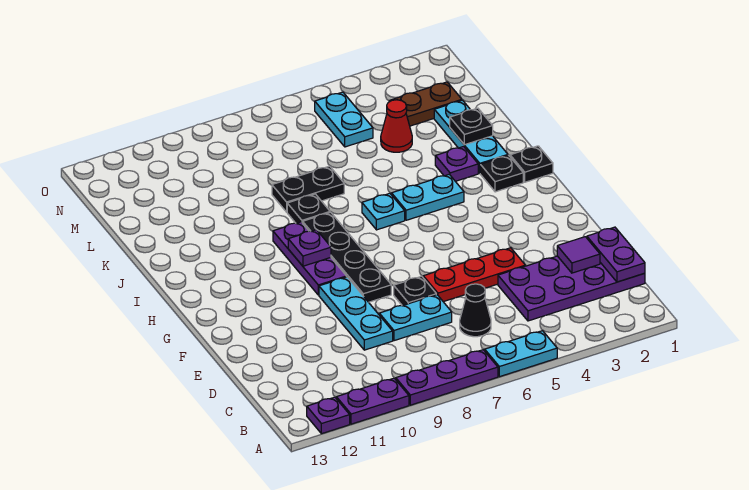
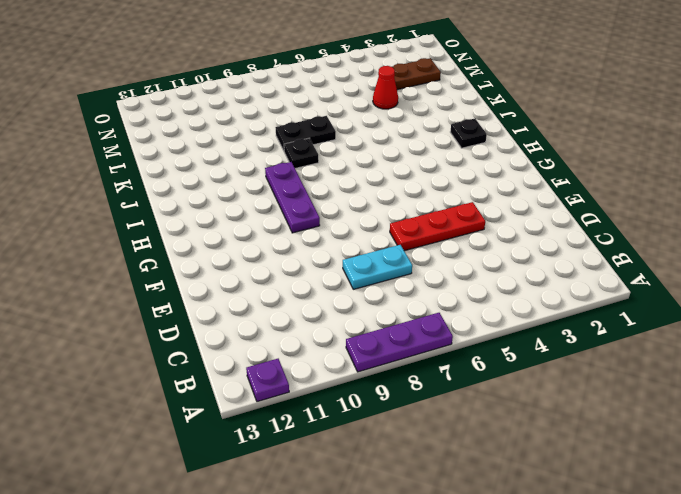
none -> cyan plate A5:A6 level 1
none -> purple plate A10:A11 level 1
none -> purple plate C1:D4 level 1

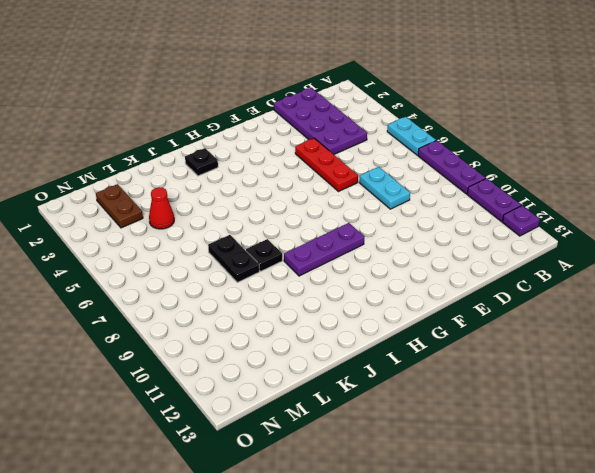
none -> black cone C6 level 1
none -> cyan plate D9:F9 level 1
none -> black plate E7 level 1

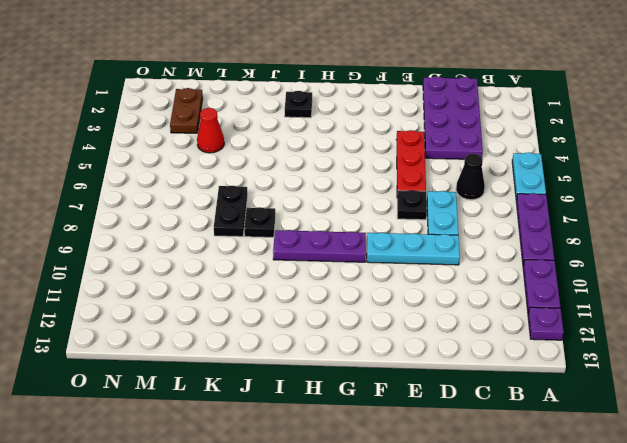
none -> black plate F8:I8 level 1
none -> black plate I1 level 1
none -> cyan plate I4:I5 level 1

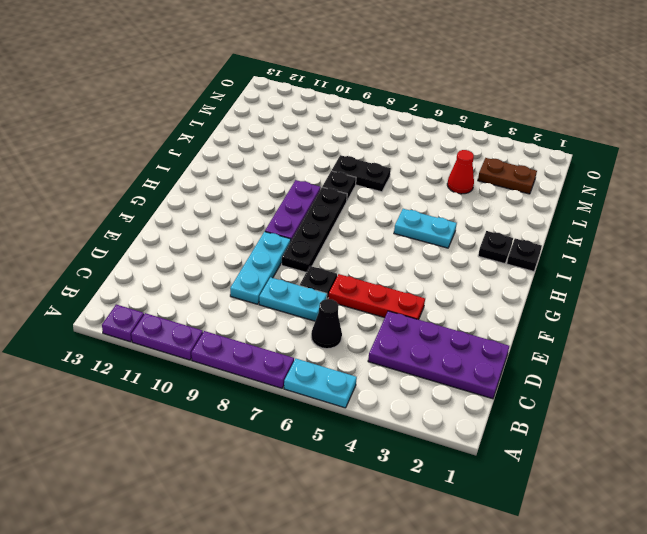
none -> cyan plate I6 level 1
none -> cyan plate J2:L2 level 1
none -> purple plate J3 level 1

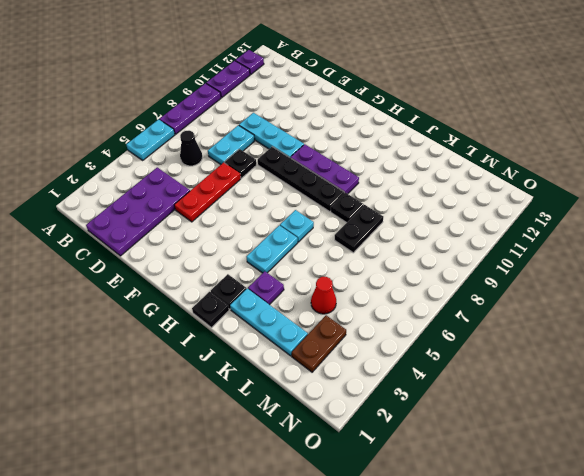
none -> cyan plate M5:N5 level 1
none -> purple plate C1:D1 level 2
none -> purple tile D2 level 2

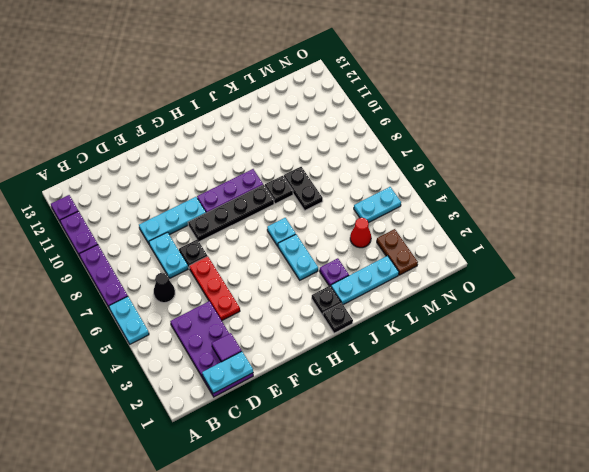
cyan plate C1:D1 level 2 -> purple plate C1:D1 level 2
none -> purple plate H9 level 2
none -> black plate K2 level 2

